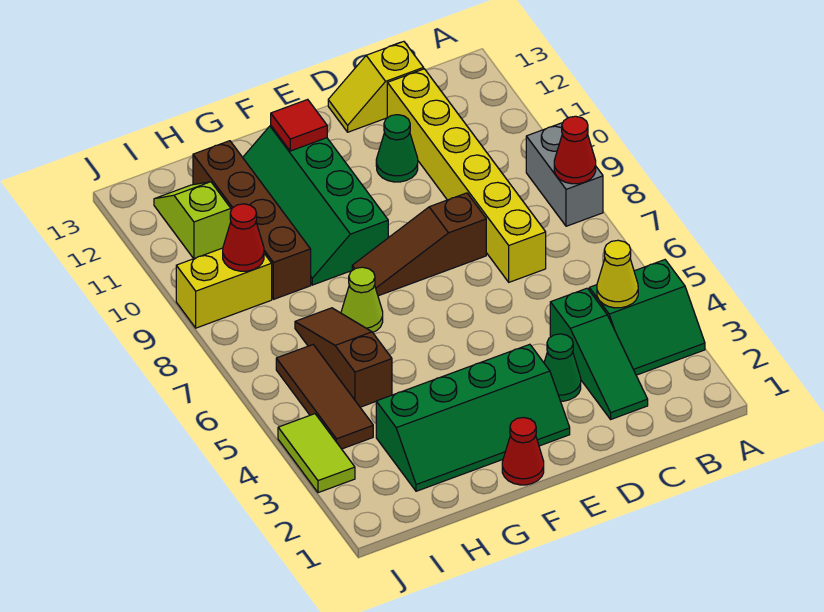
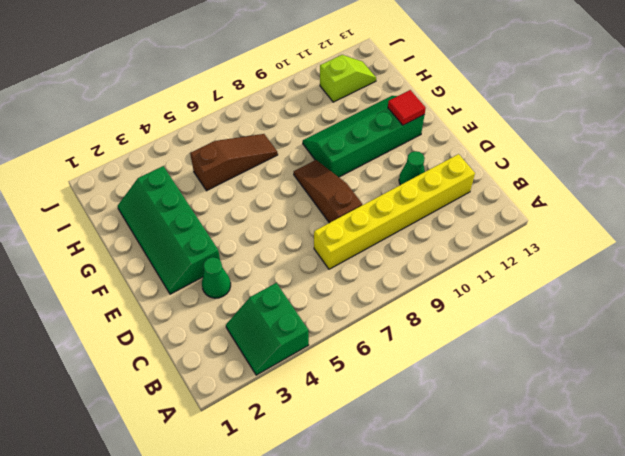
none -> grey brick A8:A9 level 1
none -> green slope C2:C4 level 1 top 4
none -> yellow slope C13:D13 level 1 top C

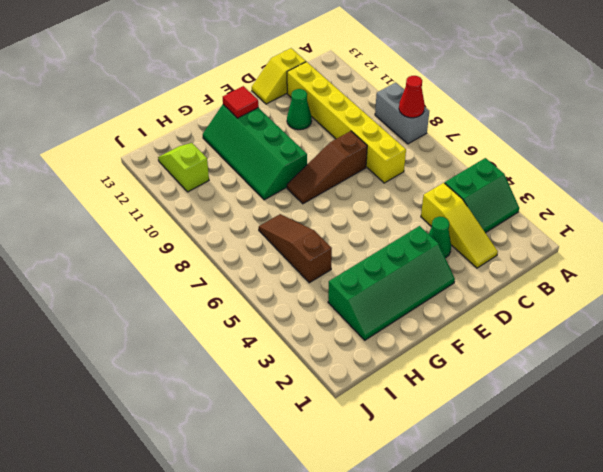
yellow slope C2:C4 level 1 top 4 -> green slope C2:C4 level 1 top 4
none -> red cone F1 level 1
none -> lime cone G7 level 1
none -> brown brick H9:H12 level 1

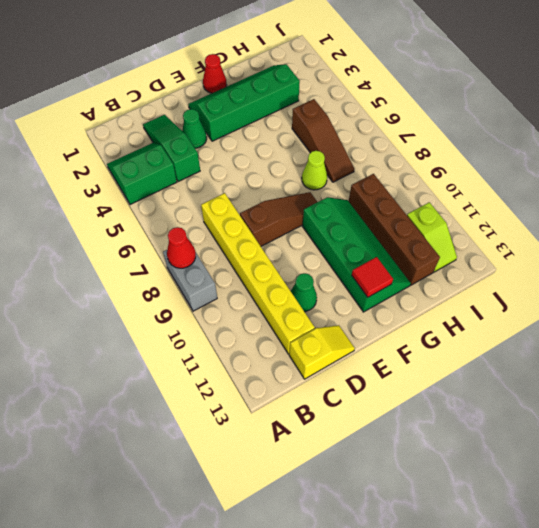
none -> brown tile I4:I6 level 1
none -> yellow brick I9:J9 level 1
none -> lime tile J3:J4 level 1

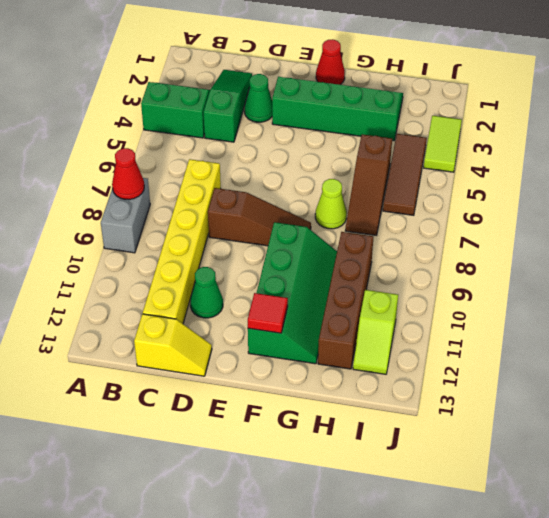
none -> yellow brick I9:J9 level 1
none -> yellow cone B4 level 2
none -> red cone I9 level 2

